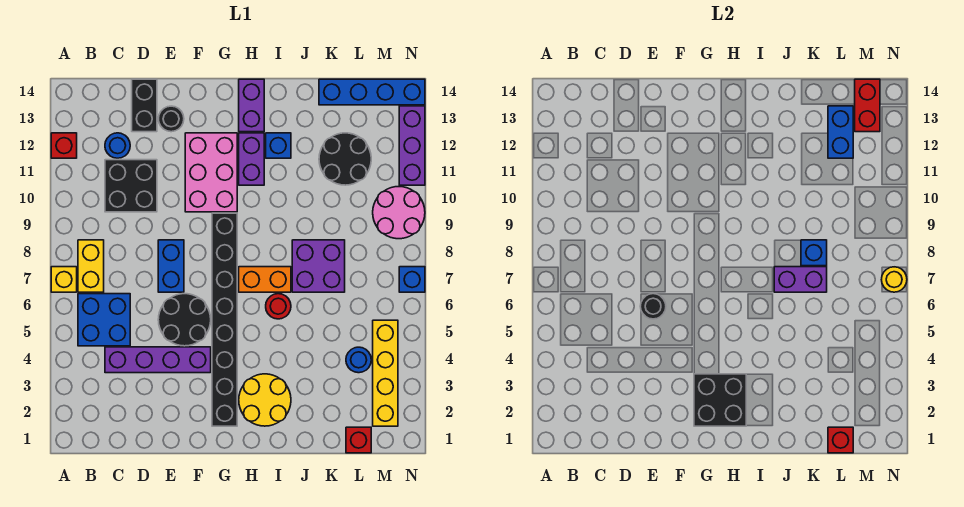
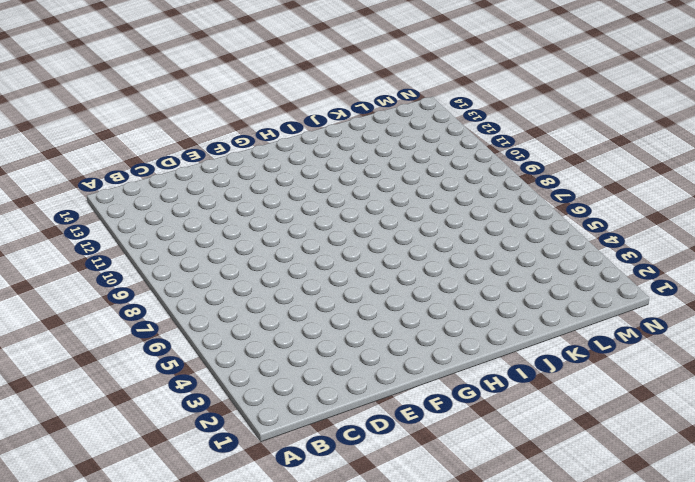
none -> yellow brick A7 level 1
none -> red brick A12 level 1
none -> blue brick B5:C6 level 1
none -> yellow brick B7:B8 level 1

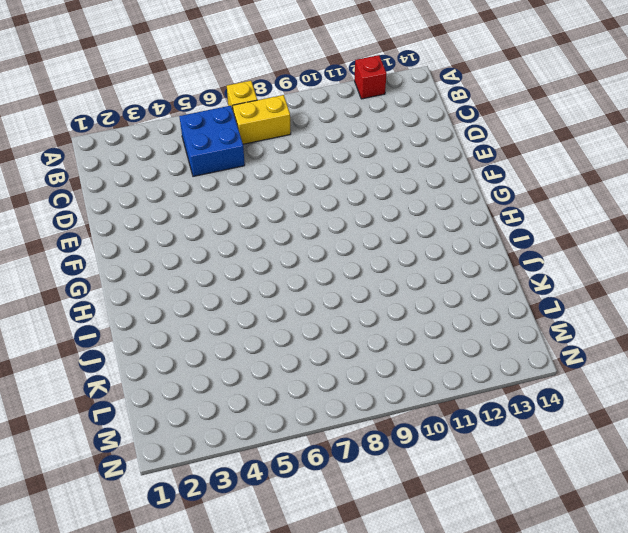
none -> purple brick C4:F4 level 1
none -> black brick C10:D11 level 1
none -> blue round brick C12 level 1
none -> black brick D13:D14 level 1

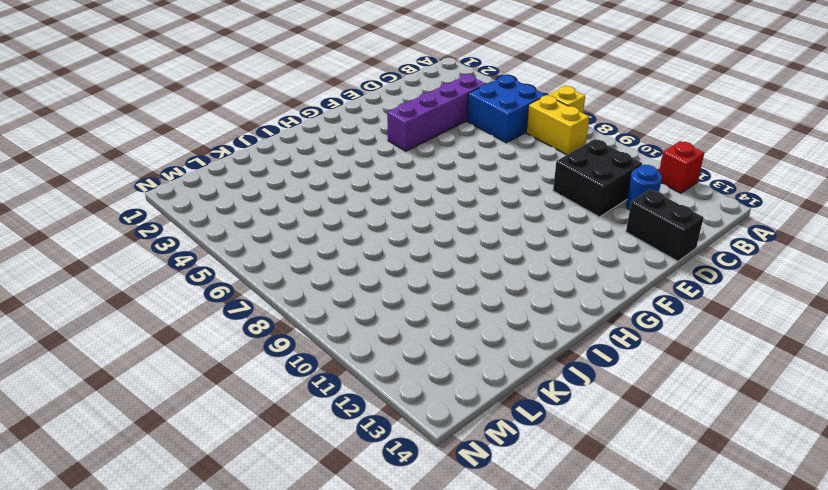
none -> black round brick E5:F6 level 1
none -> blue brick E7:E8 level 1
none -> black round brick E13 level 1
none -> pink brick F10:G12 level 1

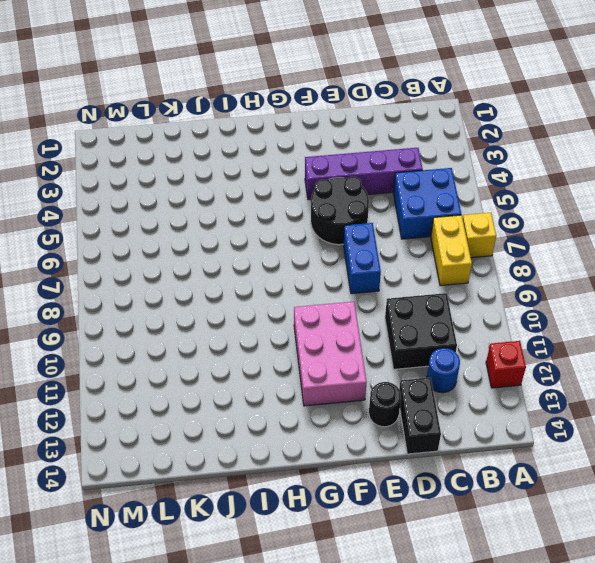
none -> black brick G2:G9 level 1
none -> yellow round brick H2:I3 level 1
none -> orange brick H7:I7 level 1
none -> purple brick H11:H12 level 1

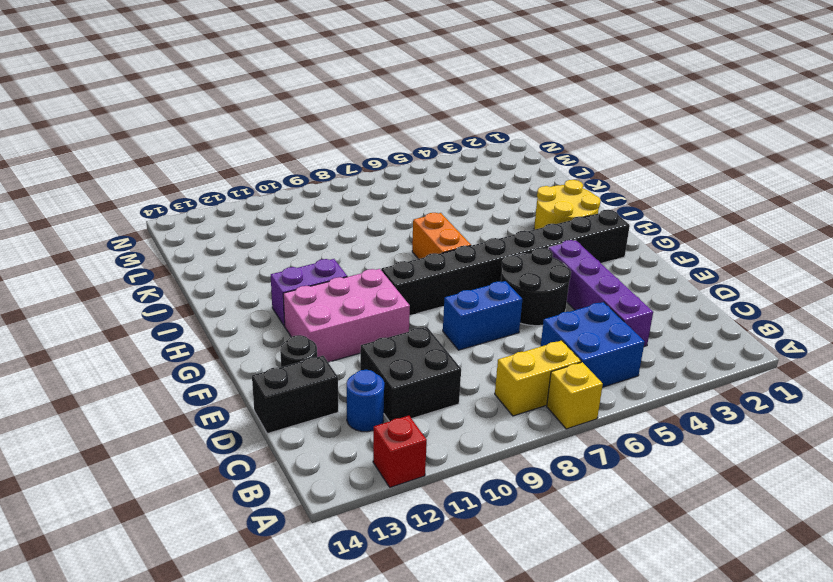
none -> purple brick H13:H14 level 1
none -> red round brick I6 level 1
none -> blue brick I12 level 1
none -> purple brick J7:K8 level 1

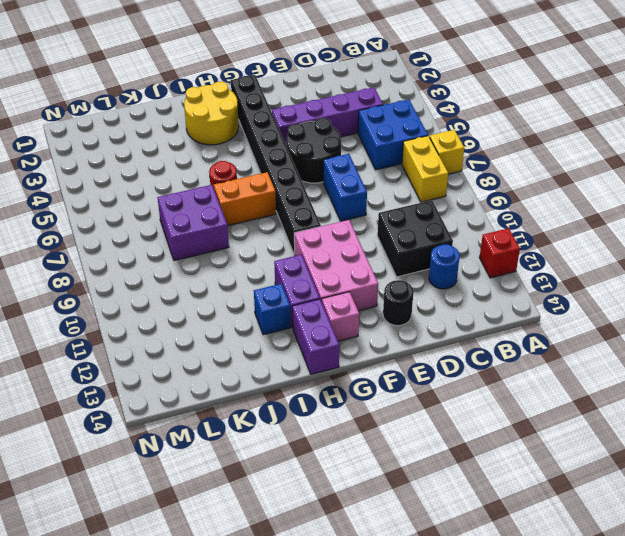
pink brick G13 level 1 -> none
none -> black brick D13:D14 level 1
none -> black round brick K11:L12 level 1
none -> blue brick K14:N14 level 1
none -> red brick L1 level 1

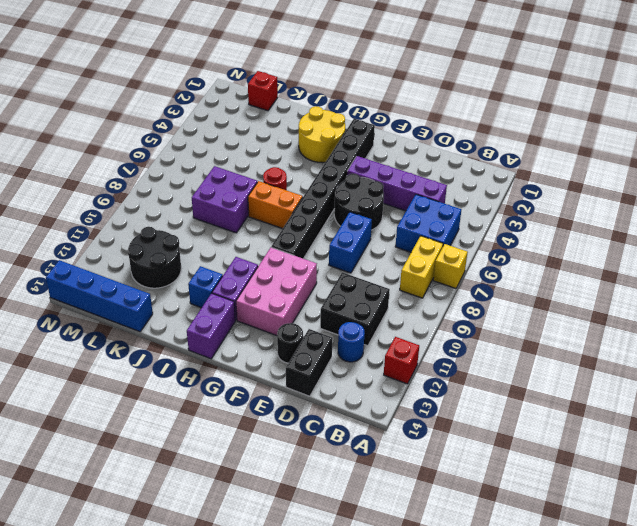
none -> blue round brick L4 level 1
none -> yellow brick M2:M5 level 1
none -> pink round brick M9:N10 level 1
none -> blue brick N7 level 1

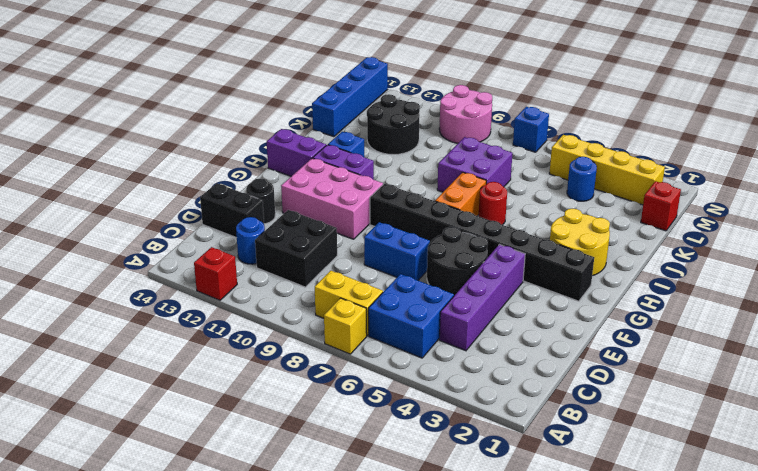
none -> purple brick N11:N13 level 1
none -> black round brick E6 level 2
none -> black brick G2:H3 level 2
none -> purple brick J7:K7 level 2

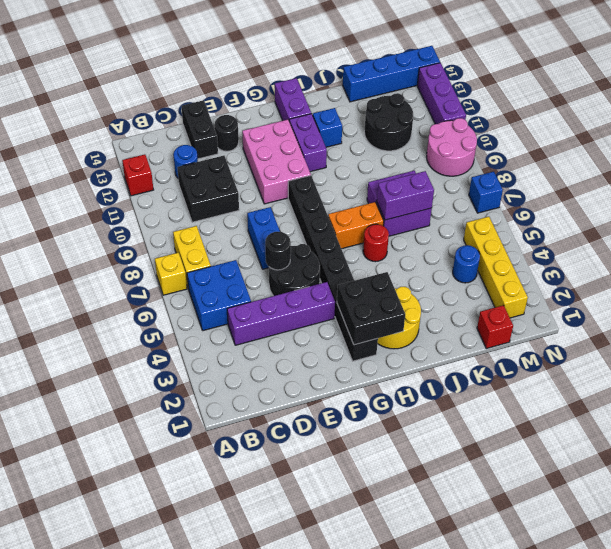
none -> blue brick K8 level 2
none -> red brick L1 level 2
none -> blue brick L12:L13 level 2
none -> red brick M13:M14 level 2

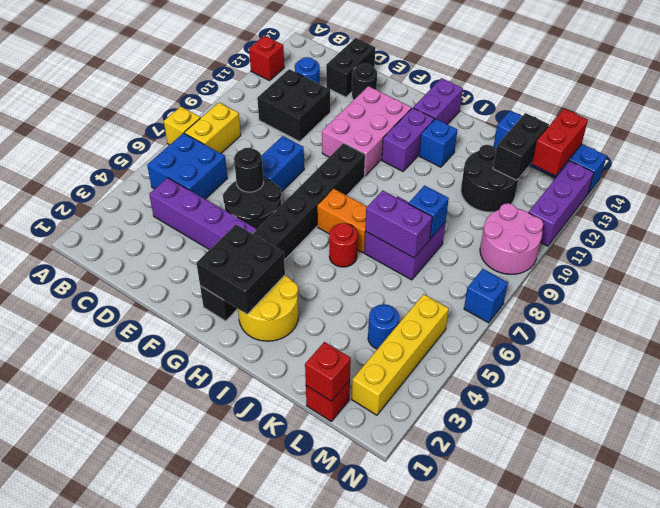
black brick L12:L13 level 2 -> blue brick L12:L13 level 2
none -> yellow round brick N7 level 2

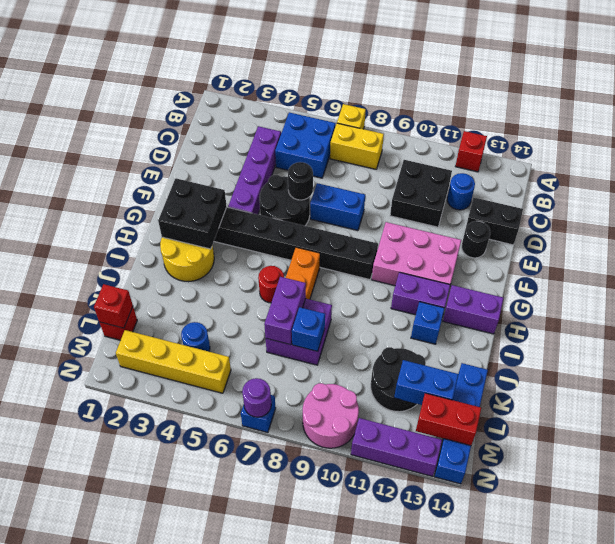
purple round brick N7 level 2 -> yellow round brick N7 level 2

